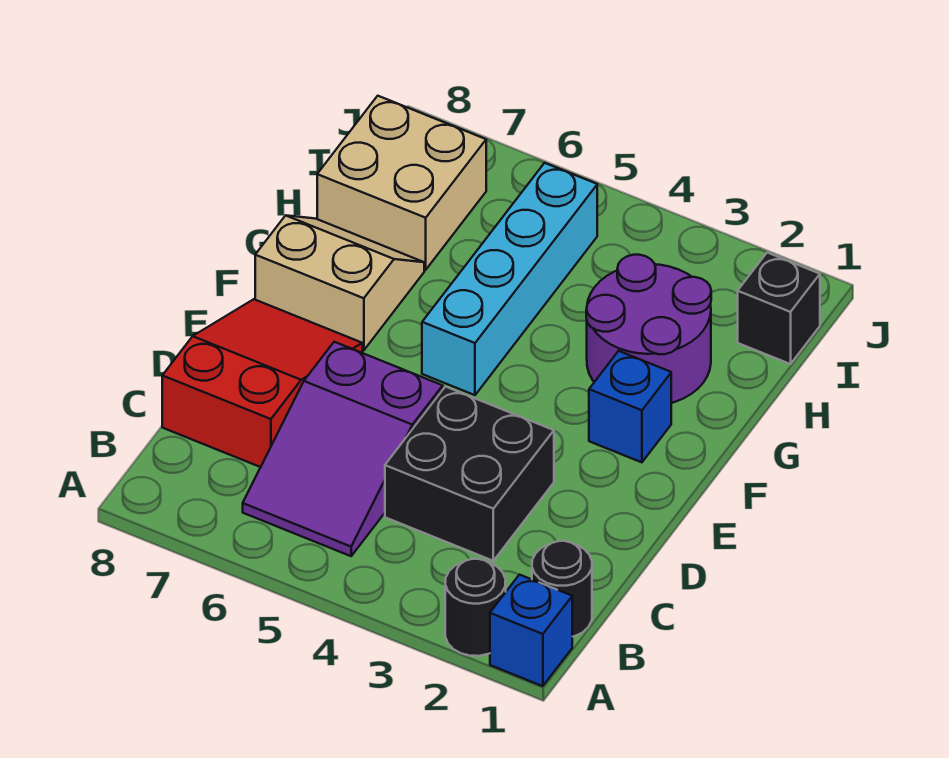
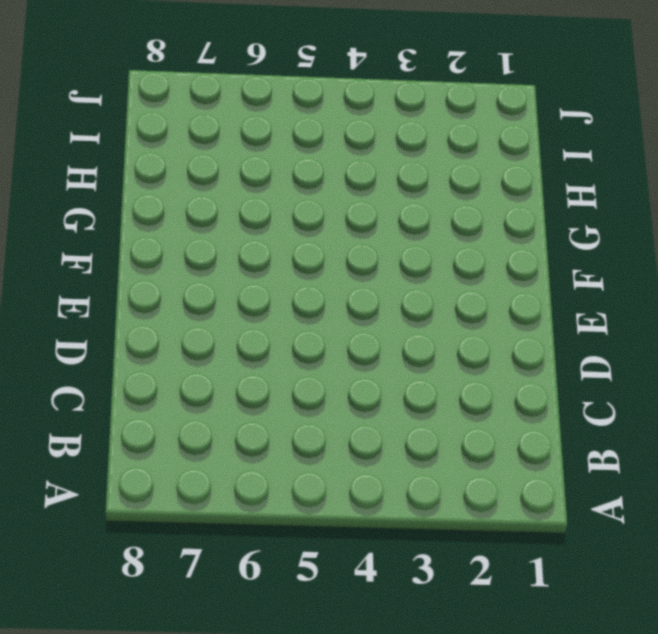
none -> blue brick A1 level 1
none -> black round brick A2 level 1
none -> black round brick B1 level 1

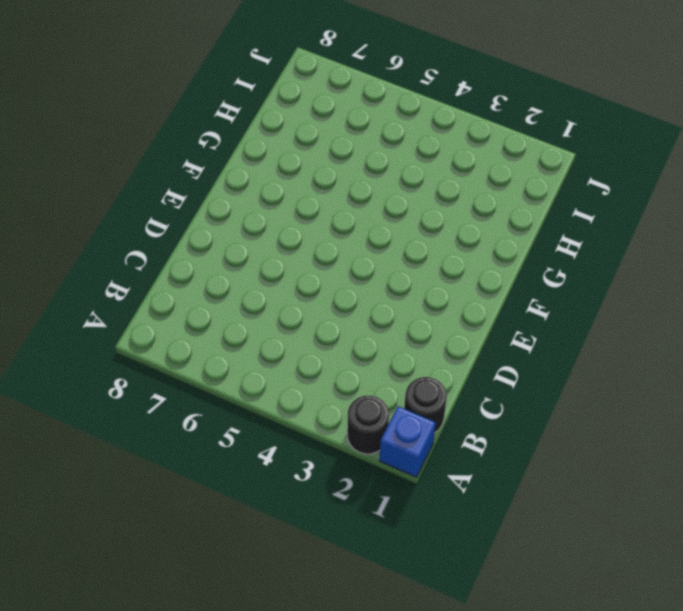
none -> purple slope B5:D6 level 1 top D
none -> black brick C3:D4 level 1
none -> red slope C7:E8 level 1 top C

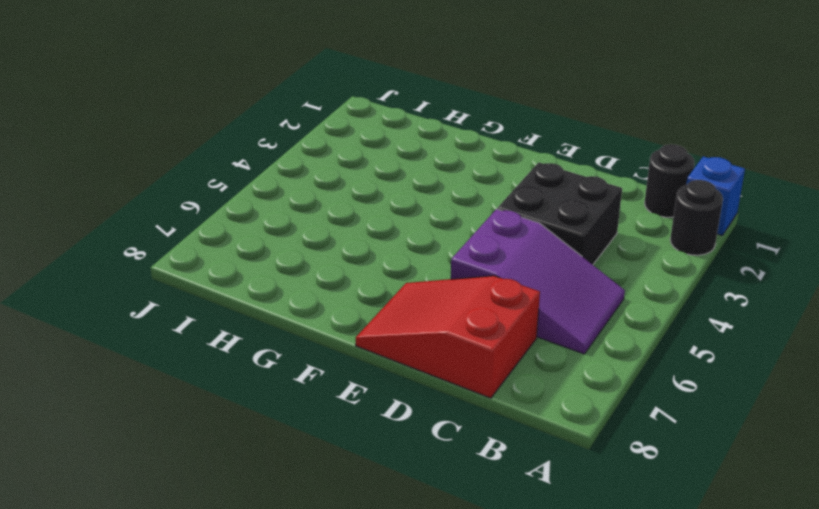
none -> blue brick F2 level 1
none -> cyan brick F5:I5 level 1
none -> tan slope F7:G8 level 1 top F

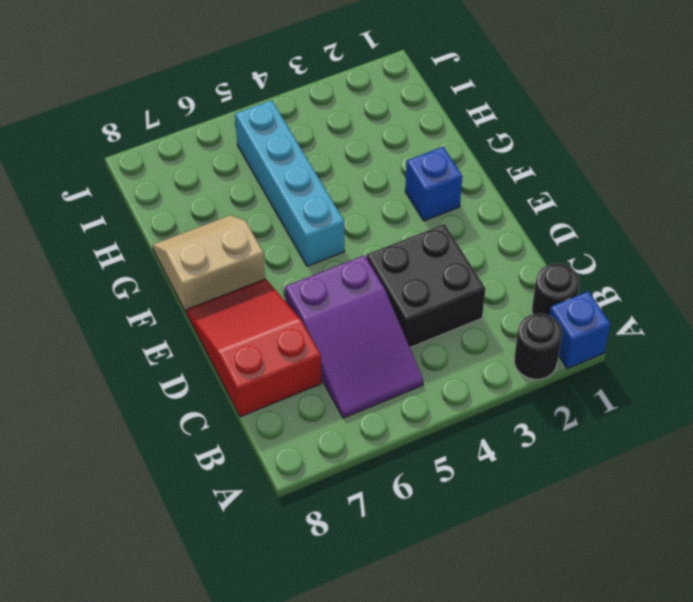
none -> purple round brick G2:H3 level 1
none -> tan brick H7:I8 level 1
none -> black brick I1 level 1

